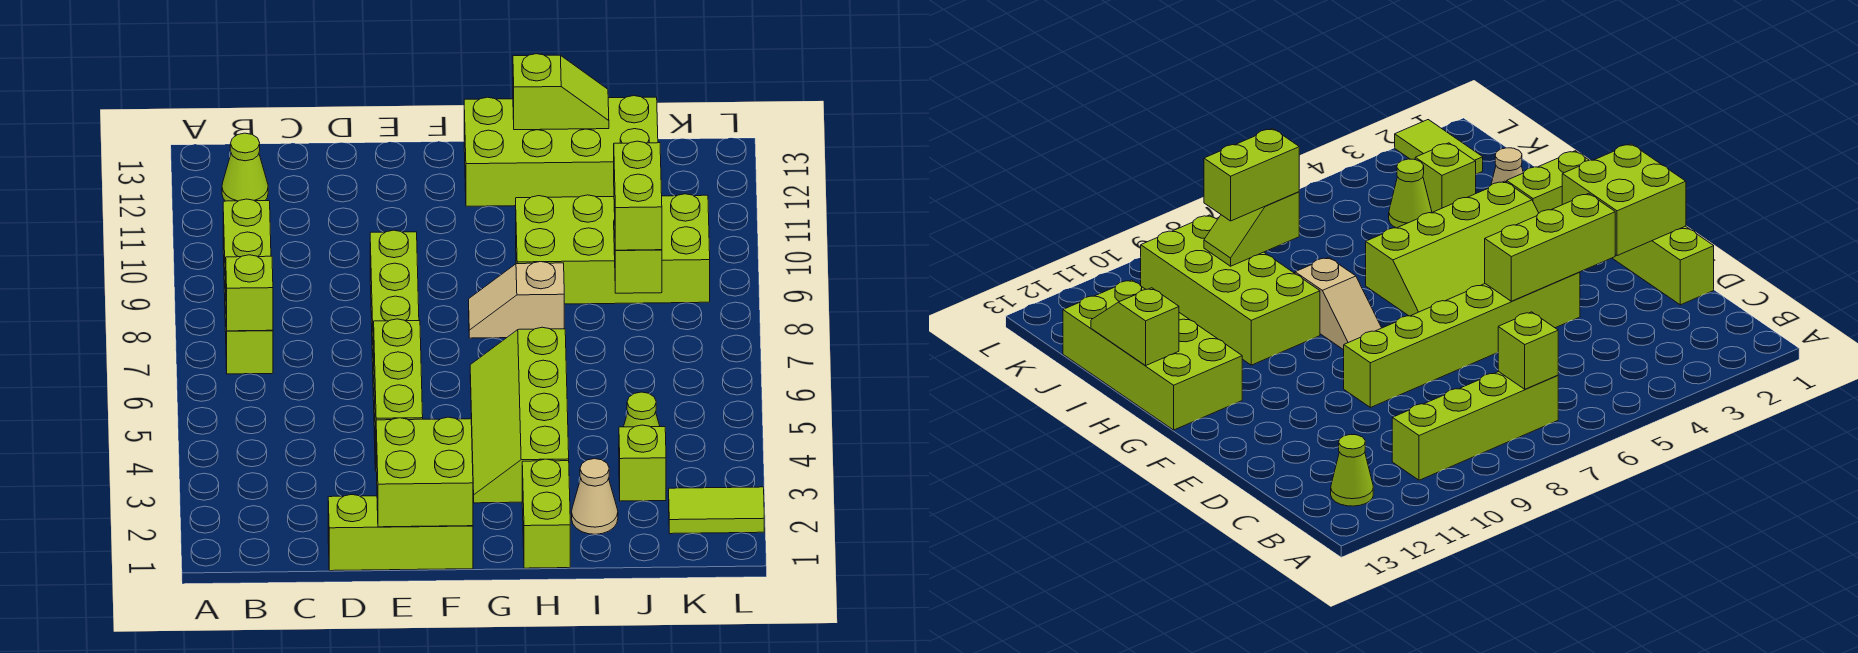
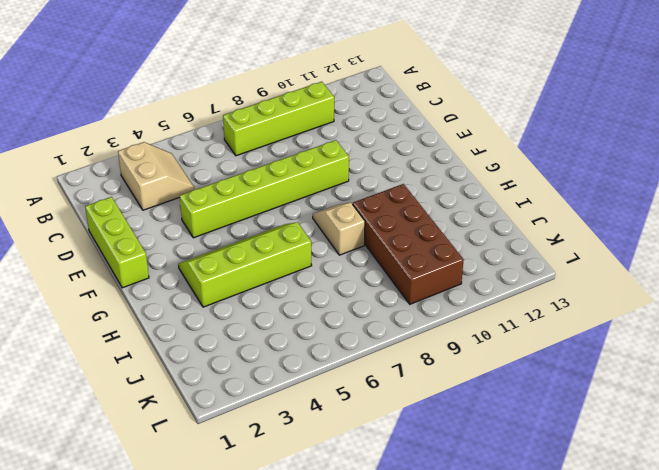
tan slope B3:C4 level 1 top 3 -> none
brown brick H9:K10 level 1 -> lime brick H9:K10 level 1
none -> lime cone B12 level 1
none -> lime brick G12:J13 level 1
none -> lime brick H1:H2 level 1

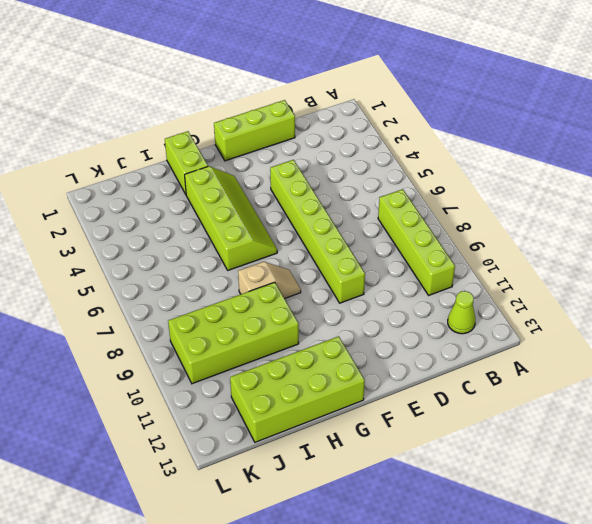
none -> tan cone I2 level 1
none -> lime brick J3 level 1
none -> lime cone J4 level 1

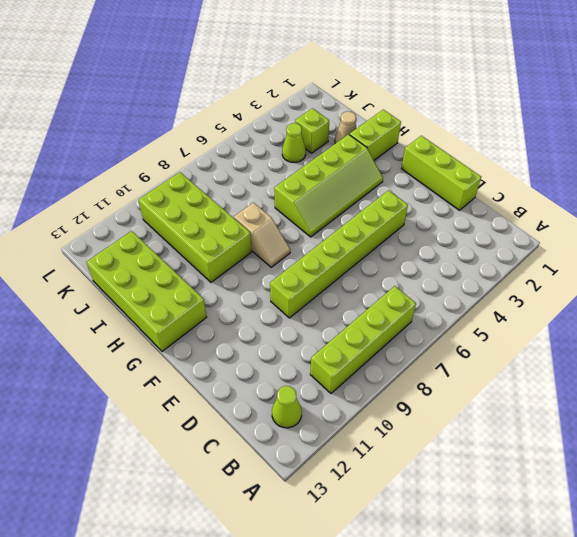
none -> lime tile K2:L2 level 1
none -> lime brick B7 level 2
none -> lime brick E1:F2 level 2

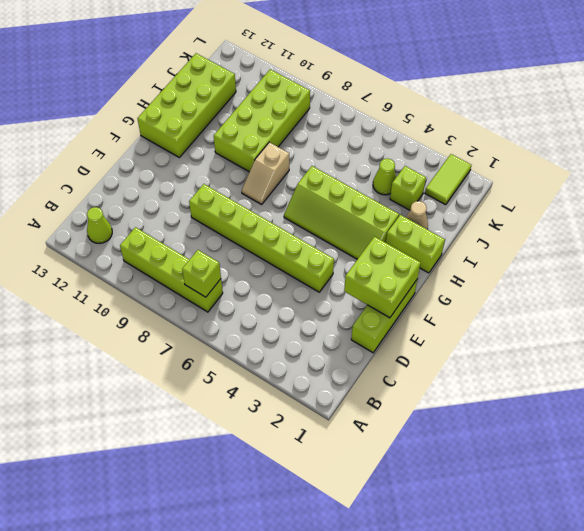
none -> lime brick E3:E5 level 2
none -> lime slope H13:I13 level 2 top H
none -> lime slope J8:J9 level 2 top 8

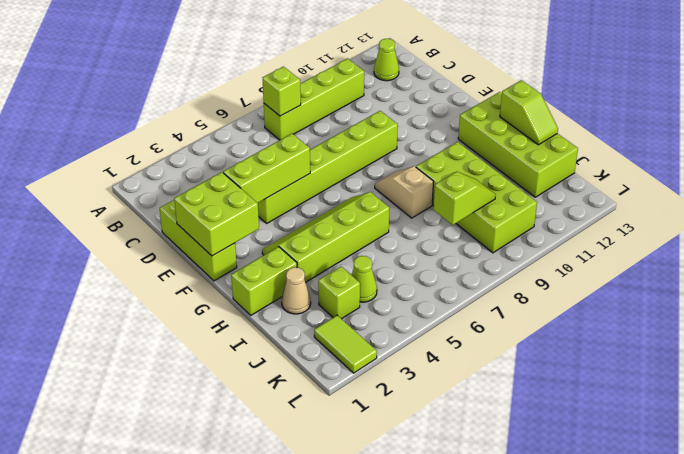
none -> lime brick J8:J9 level 3

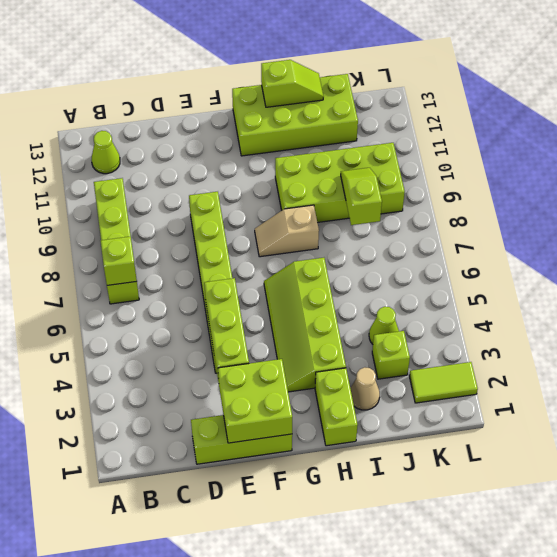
none -> lime brick J8:J9 level 3

